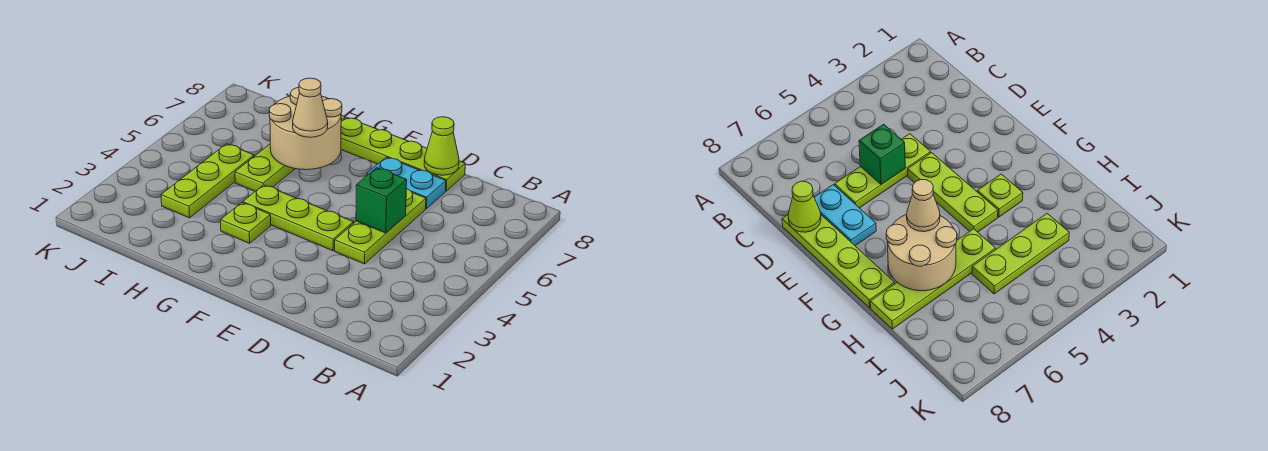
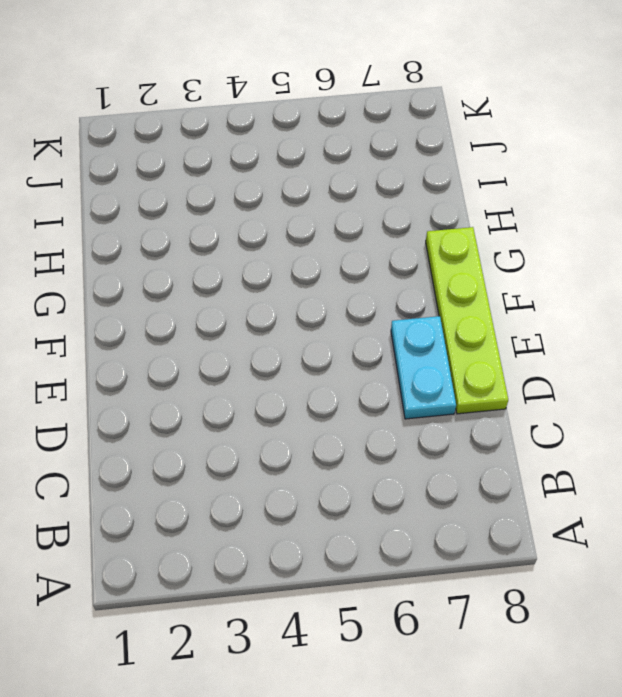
none -> lime plate D4:D6 level 1
none -> lime plate E4:G4 level 1

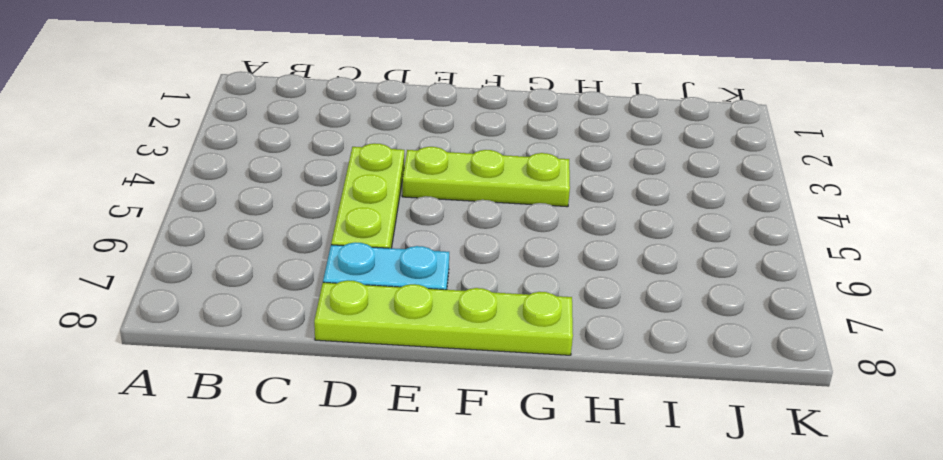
none -> lime plate G3 level 1
none -> lime plate H5:H8 level 1

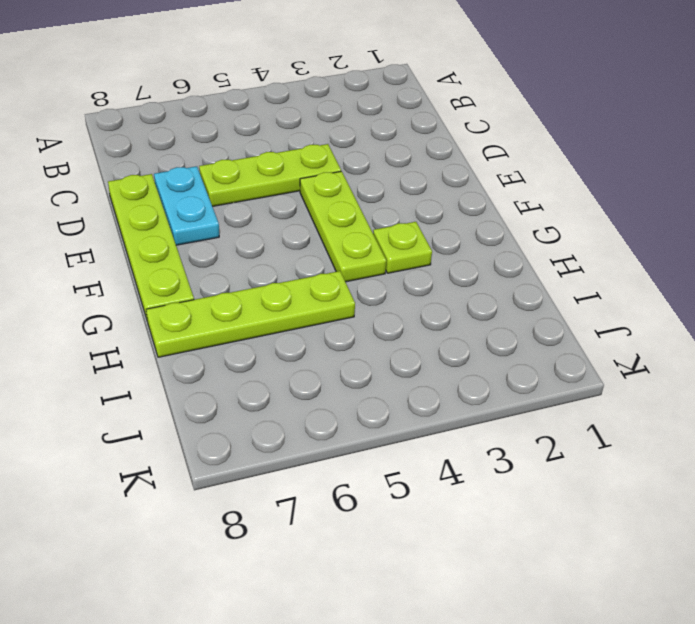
none -> lime plate I3:I5 level 1
none -> green brick D5 level 2

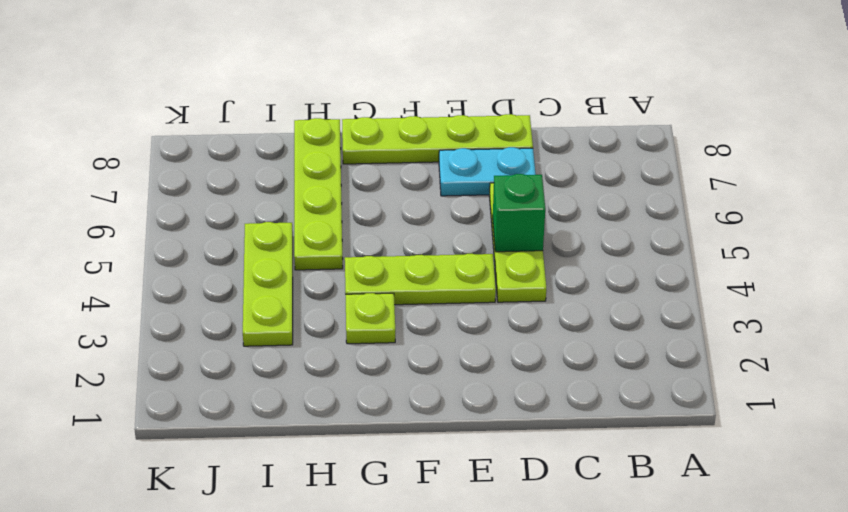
none -> lime cone D8 level 2
none -> tan round brick G6:H7 level 2

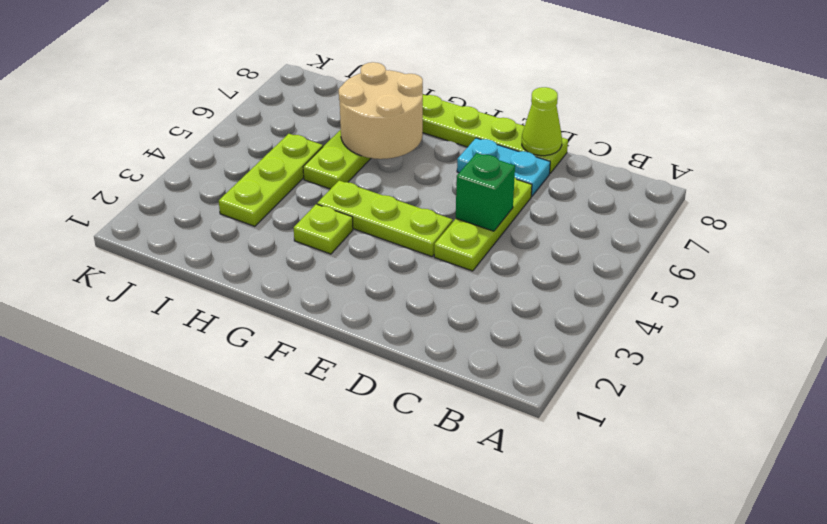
none -> tan cone G6 level 3

